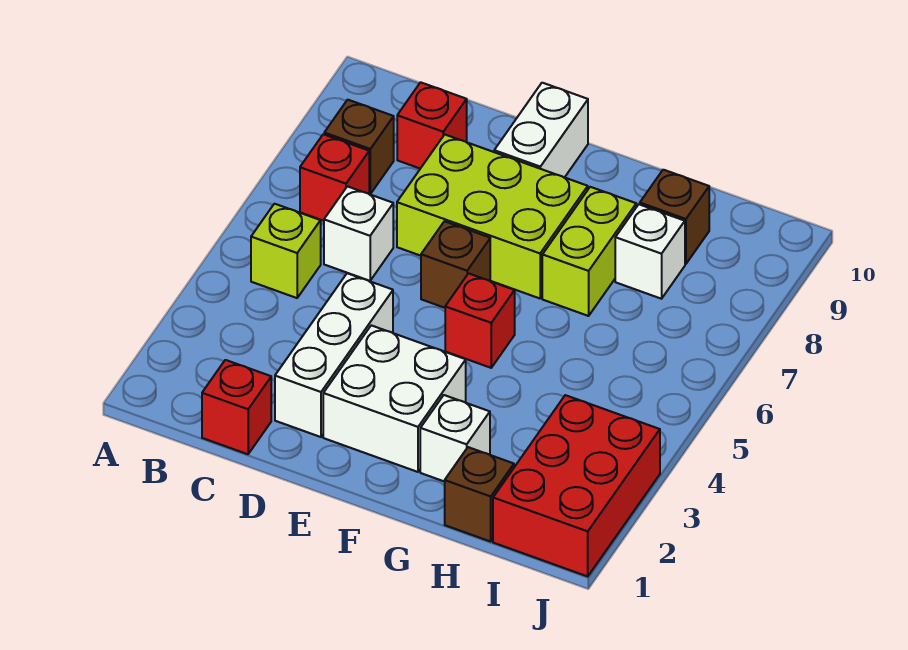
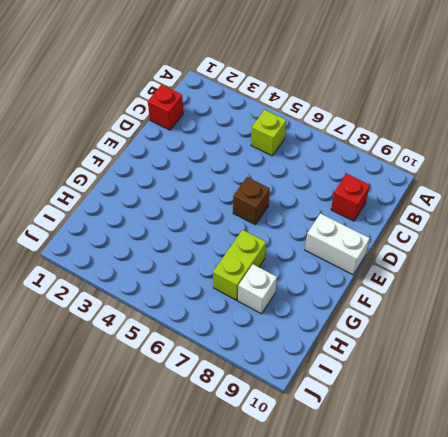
lime brick G7:H7 level 1 -> lime brick G7:G8 level 1
none -> red brick B7 level 1
none -> brown brick B8 level 1
none -> white brick C6 level 1

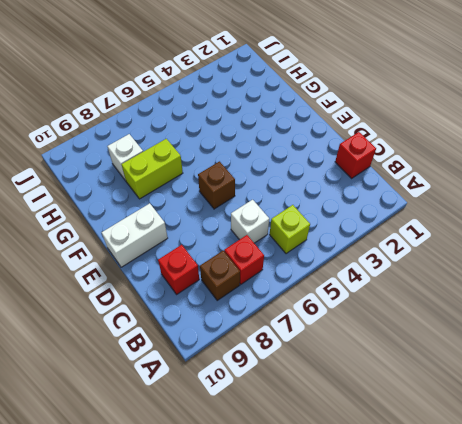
none -> white brick D2:D4 level 1
none -> lime brick D7:F8 level 1
none -> white brick E2:F3 level 1

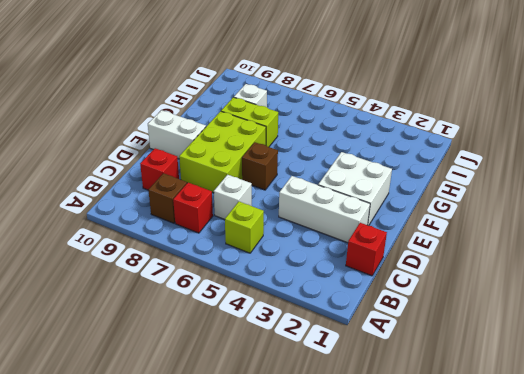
none -> red brick F5 level 1
none -> white brick G2 level 1
none -> brown brick H1 level 1

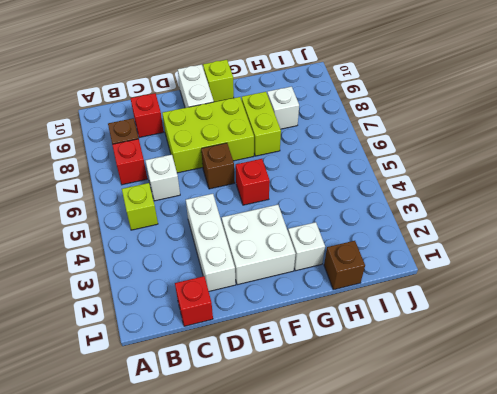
lime brick F10 level 1 -> none
none -> brown brick H9 level 1
none -> red brick I1:J3 level 1

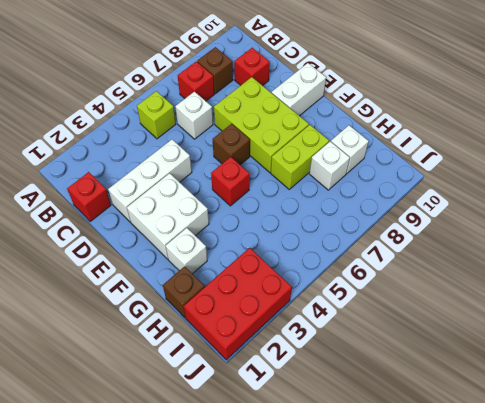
white brick H9 level 1 -> brown brick H9 level 1

